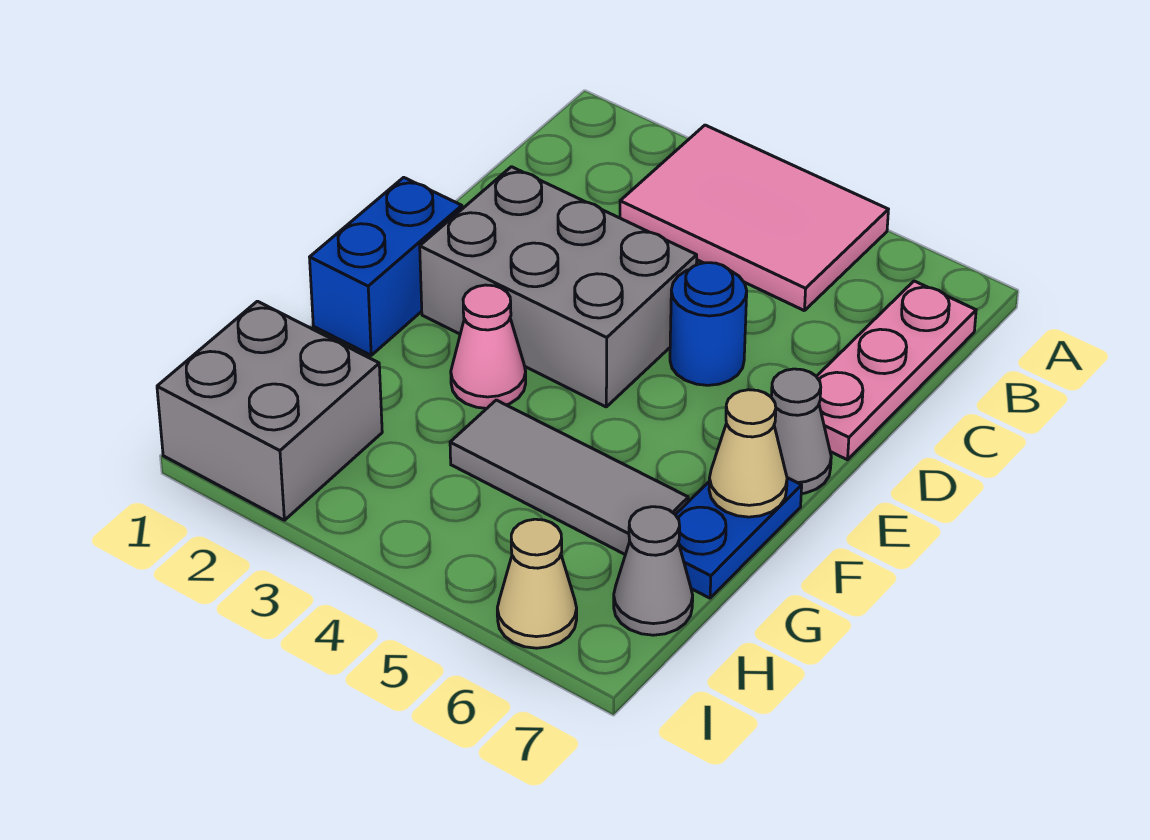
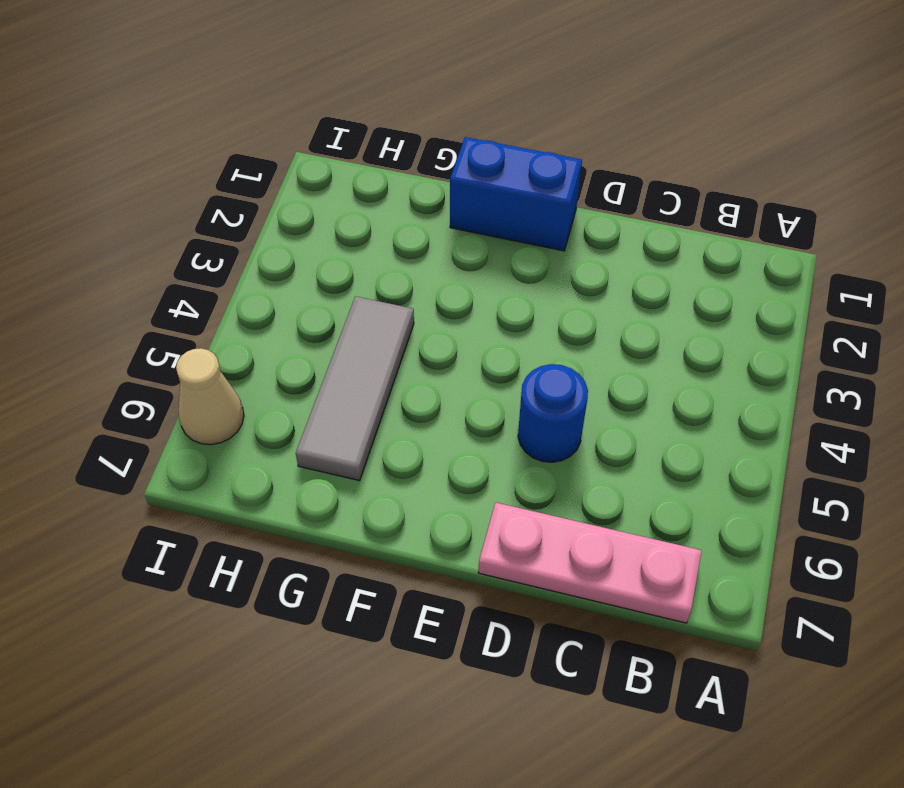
none -> pink tile A3:B5 level 1
none -> grey brick D2:E4 level 1
none -> grey cone E7 level 1

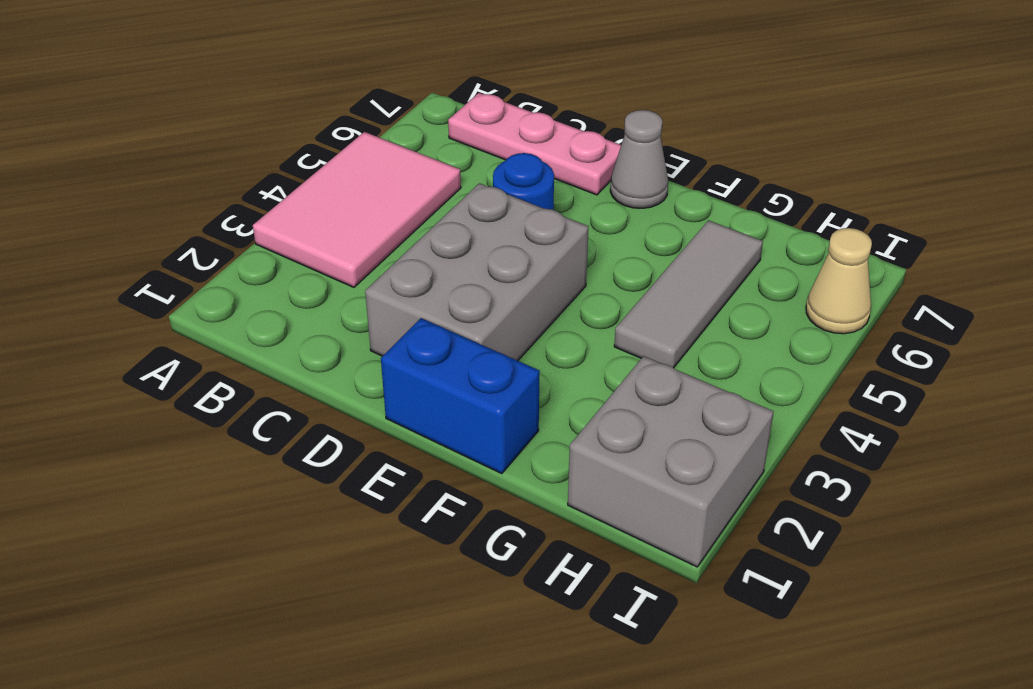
none -> pink cone F3 level 1
none -> blue plate F7:G7 level 1
none -> grey cone H7 level 1

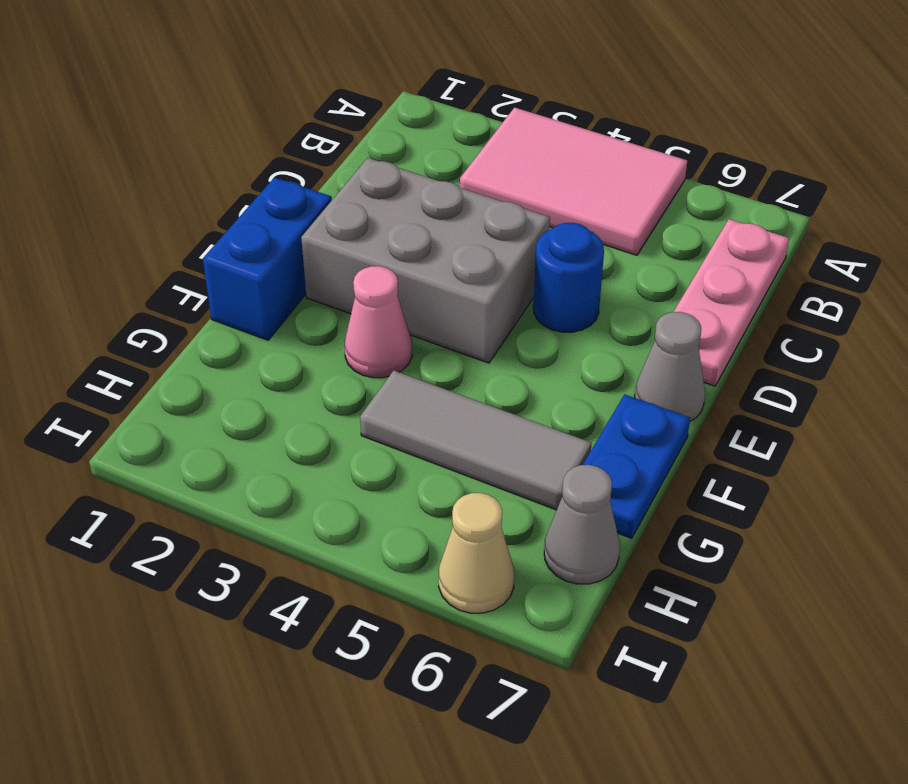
none -> grey brick H1:I2 level 1
none -> tan cone F7 level 2

